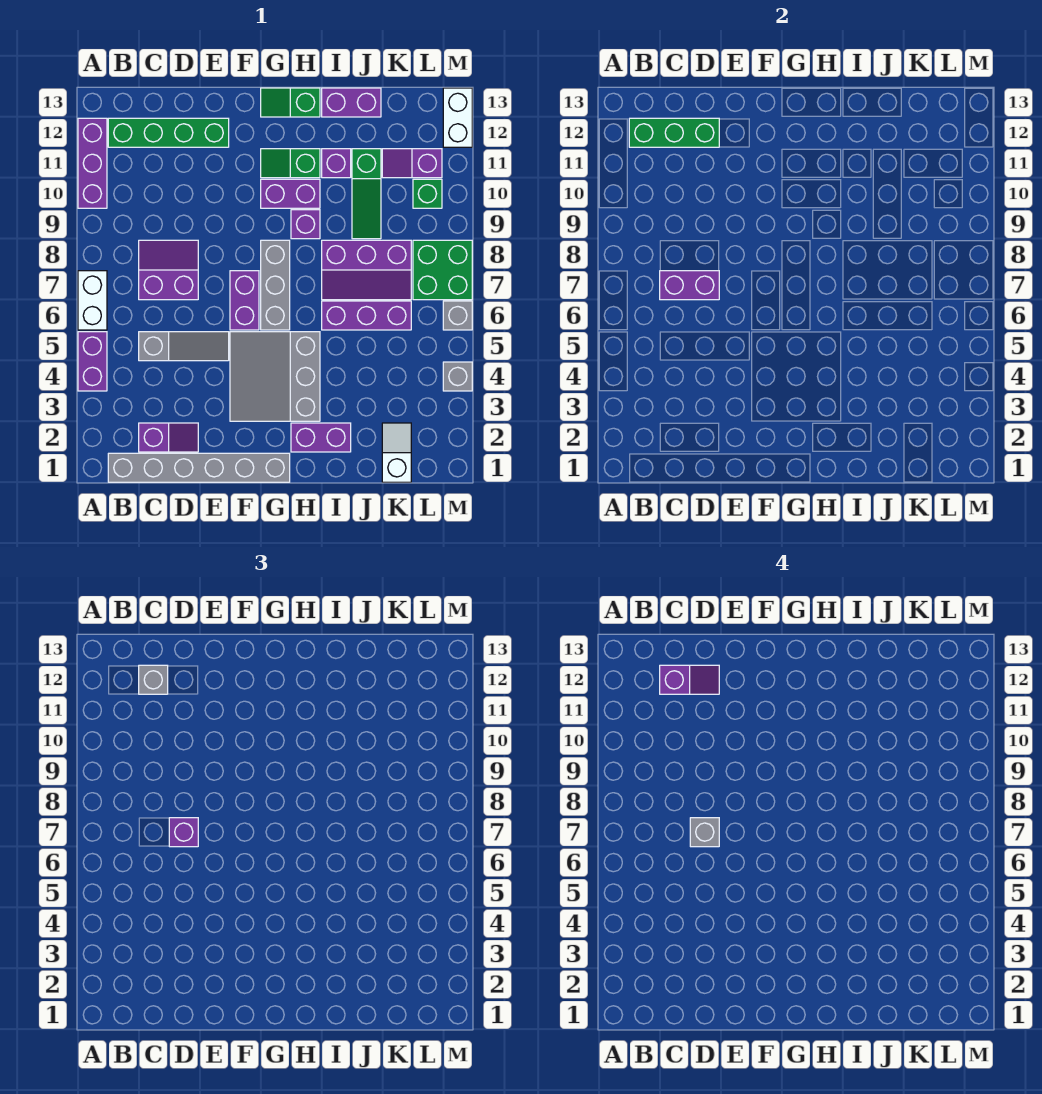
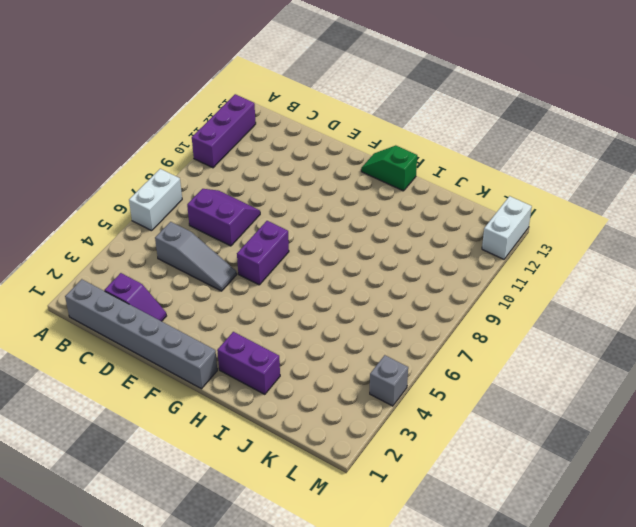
none -> purple brick A4:A5 level 1
none -> green brick B12:E12 level 1
none -> grey slope F3:H5 level 1 top H
none -> grey brick G6:G8 level 1

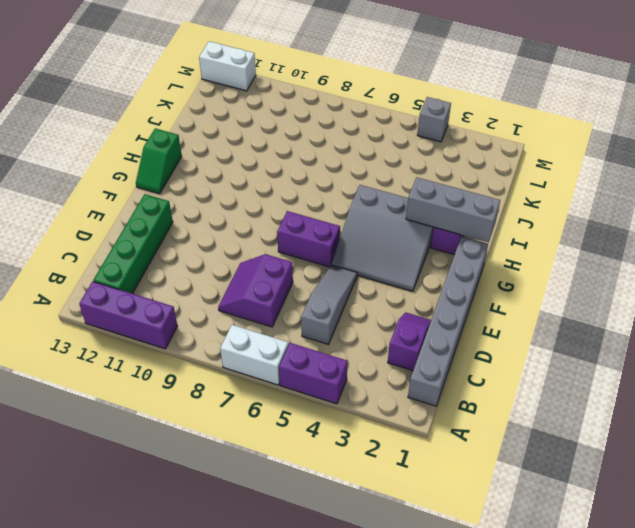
grey brick H1:H3 level 2 -> grey brick G6:G8 level 1
none -> purple brick G10:H10 level 1
none -> green slope G11:H11 level 1 top H
none -> purple brick H9 level 1
none -> purple brick I6:K6 level 1

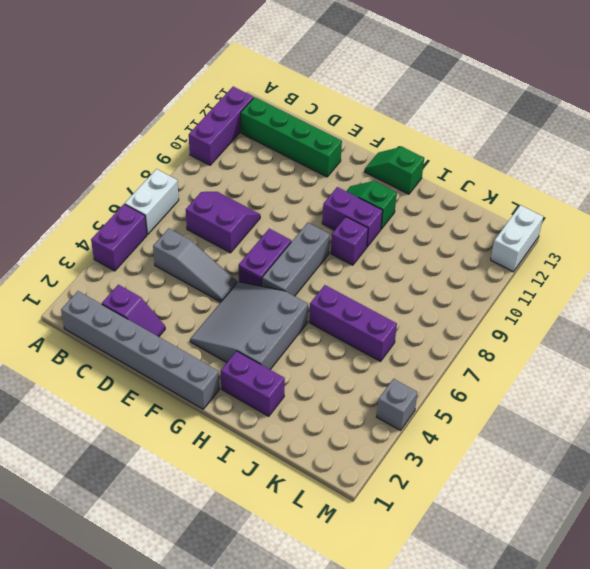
none -> purple slope I7:K8 level 1 top 8
none -> purple brick I11 level 1
none -> purple brick I13:J13 level 1
none -> green slope J9:J11 level 1 top 11

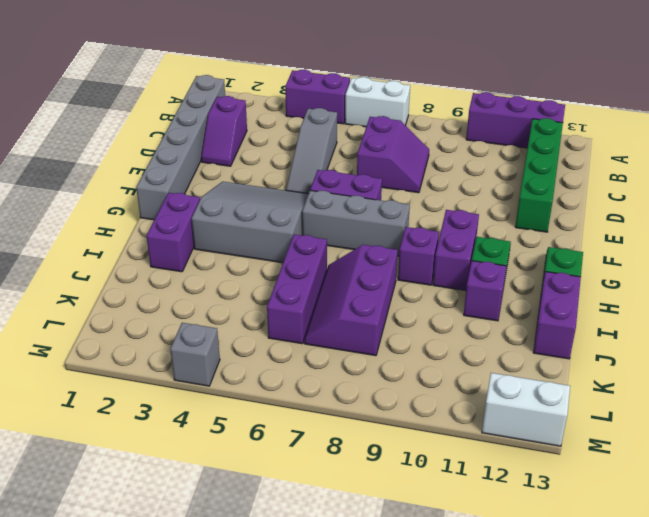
none -> green slope J9:J11 level 1 top 11
none -> white slope K1:K2 level 1 top 1
none -> purple slope K11:L11 level 1 top L
none -> green brick L7:M8 level 1

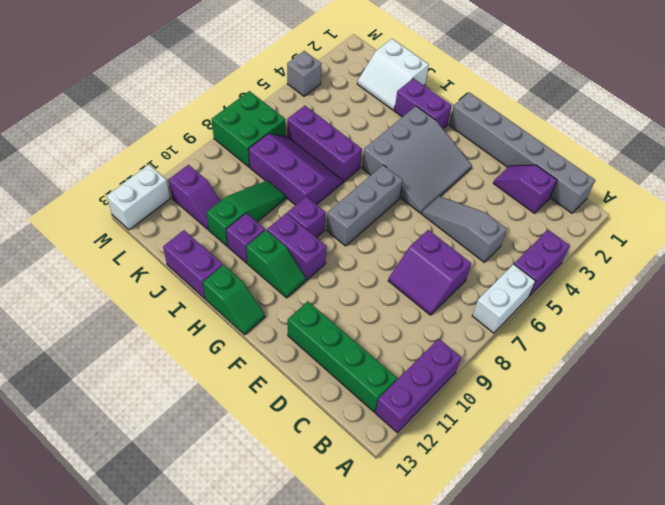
white slope J1:K2 level 1 top 1 -> white slope K1:K2 level 1 top 1
none -> purple brick F6:F7 level 1
none -> green brick L10 level 1
none -> grey brick M6 level 1
none -> green brick B12:D12 level 2

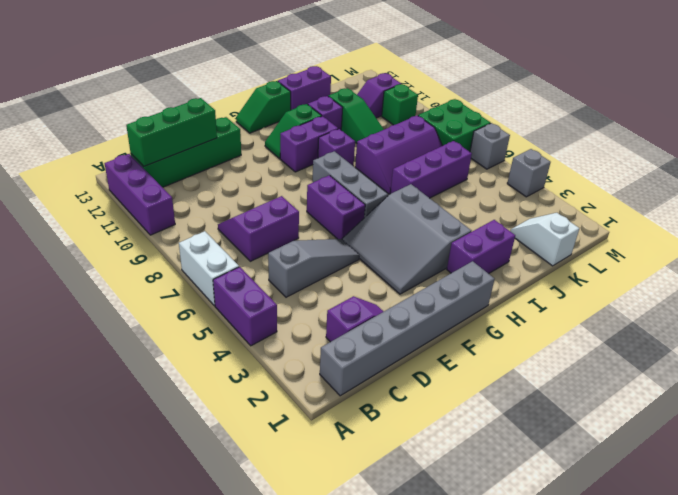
none -> white brick M12:M13 level 1
none -> purple brick C7:D7 level 2
none -> grey brick C12 level 3
none -> purple brick D7 level 3

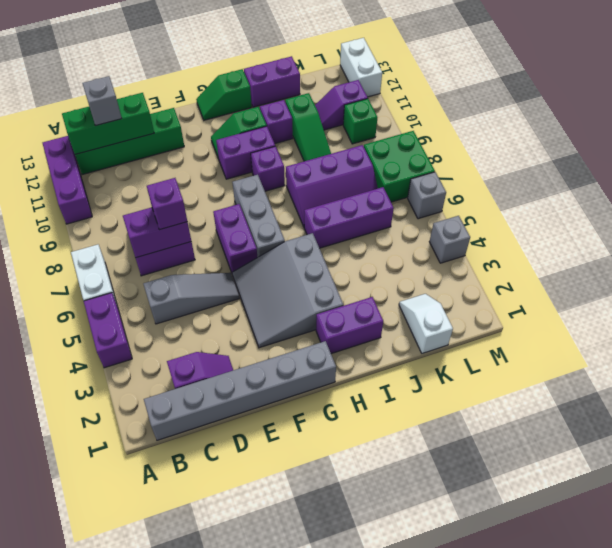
none -> purple slope C12:D12 level 4 top C
none -> grey brick D7 level 4

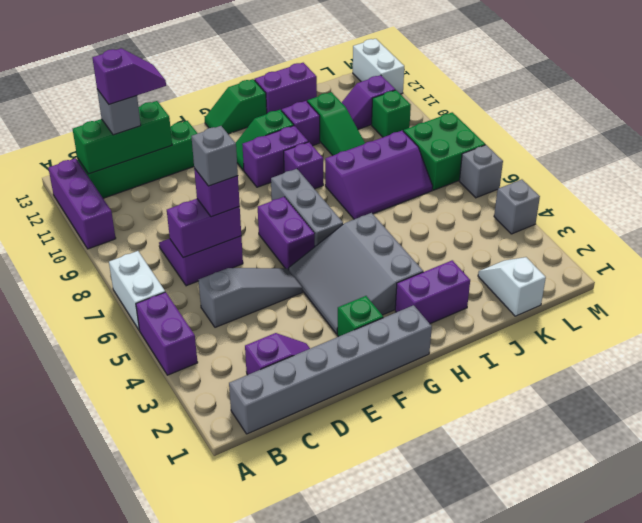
green brick F2 level 1 -> none
none -> purple brick I6:K6 level 1

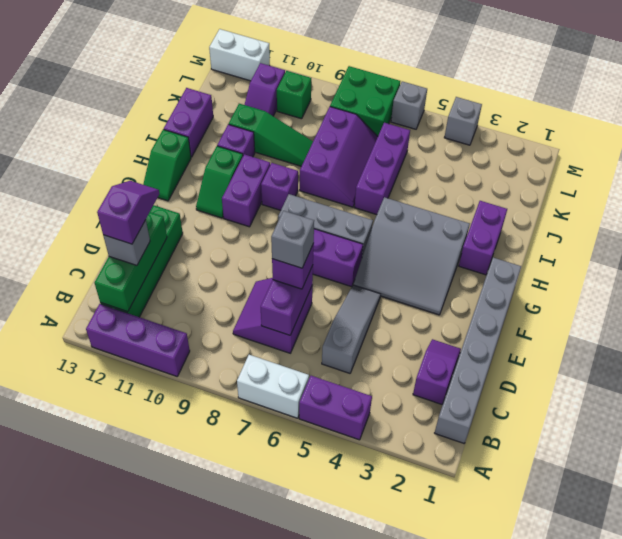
none -> white slope K1:K2 level 1 top 1

